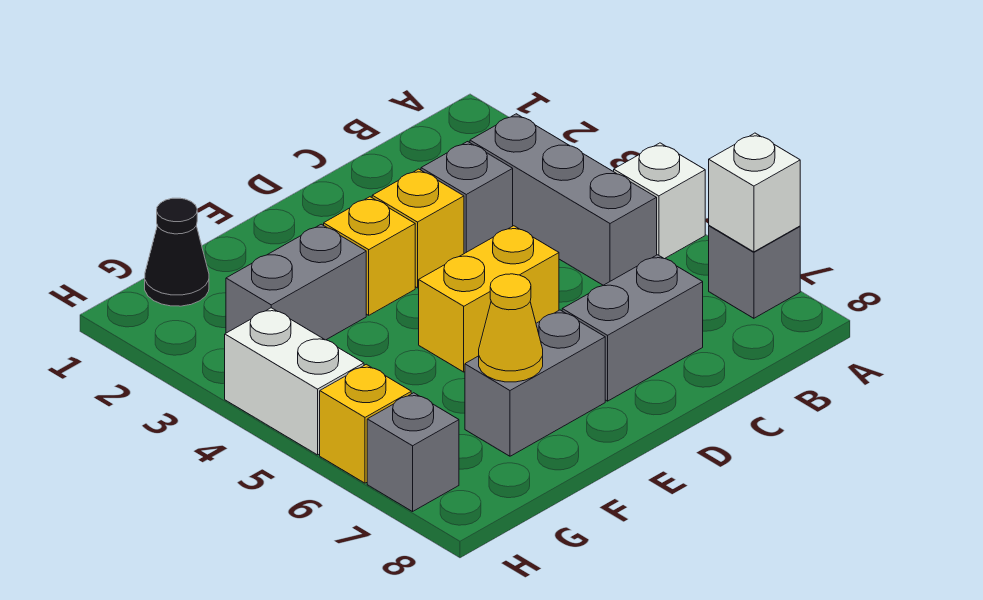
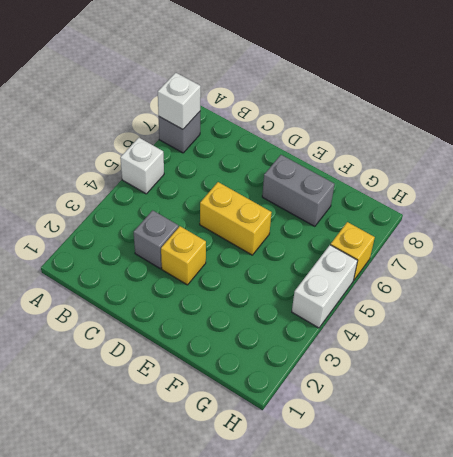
none -> grey brick B3:B5 level 1
none -> grey brick C7:D7 level 1
none -> yellow brick E3 level 1

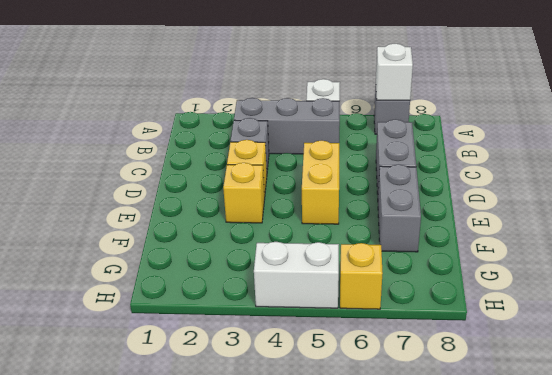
none -> grey brick F3:G3 level 1
none -> black cone G1 level 1
none -> grey brick H7 level 1

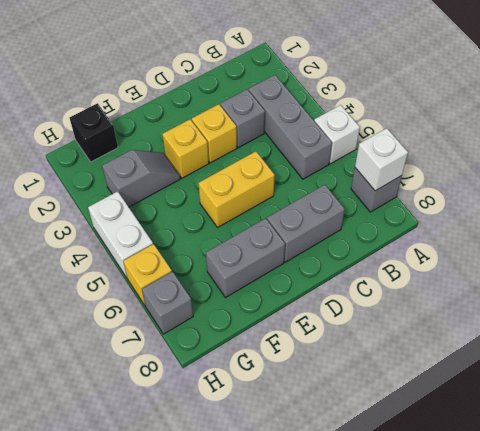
grey slope F3:G3 level 1 top G -> grey brick F3:G3 level 1
black brick G1 level 1 -> black cone G1 level 1
none -> yellow cone F7 level 2

